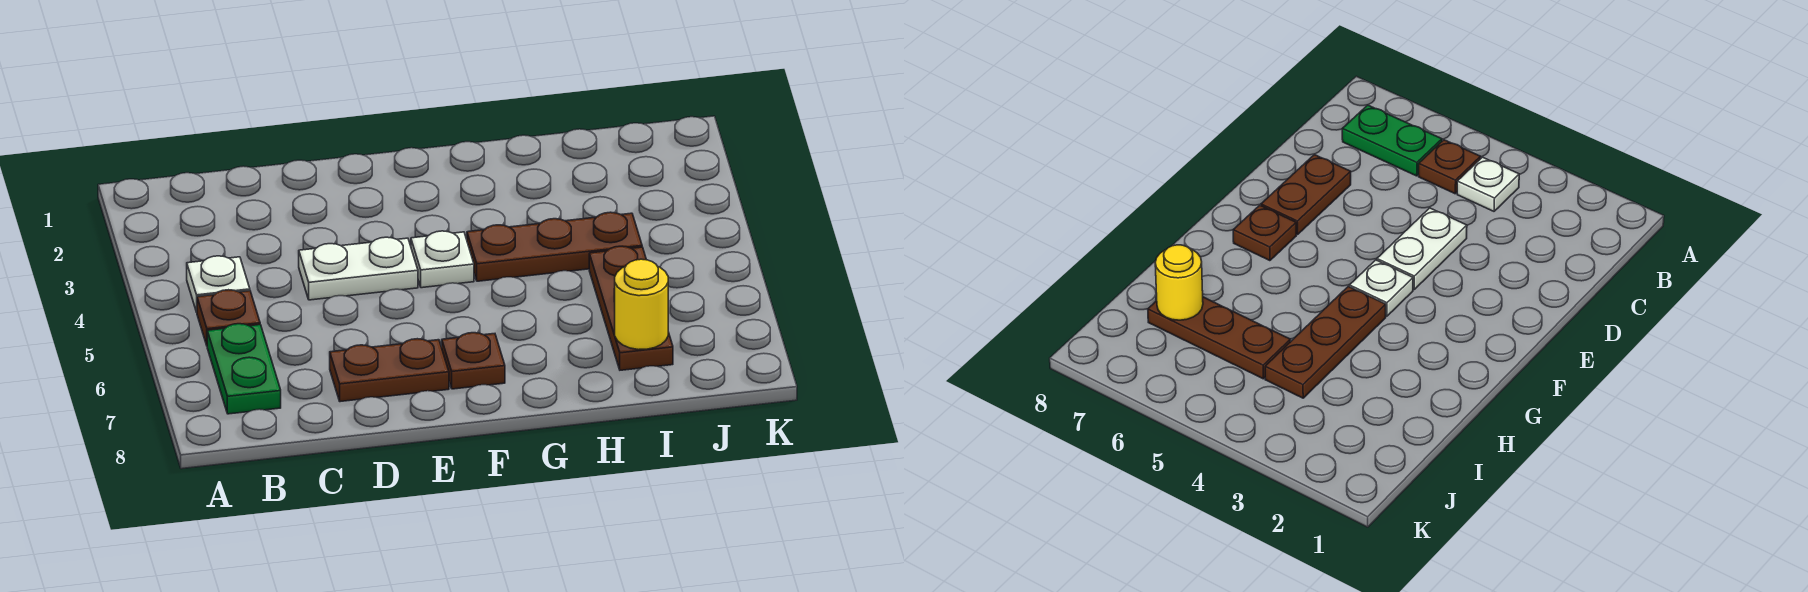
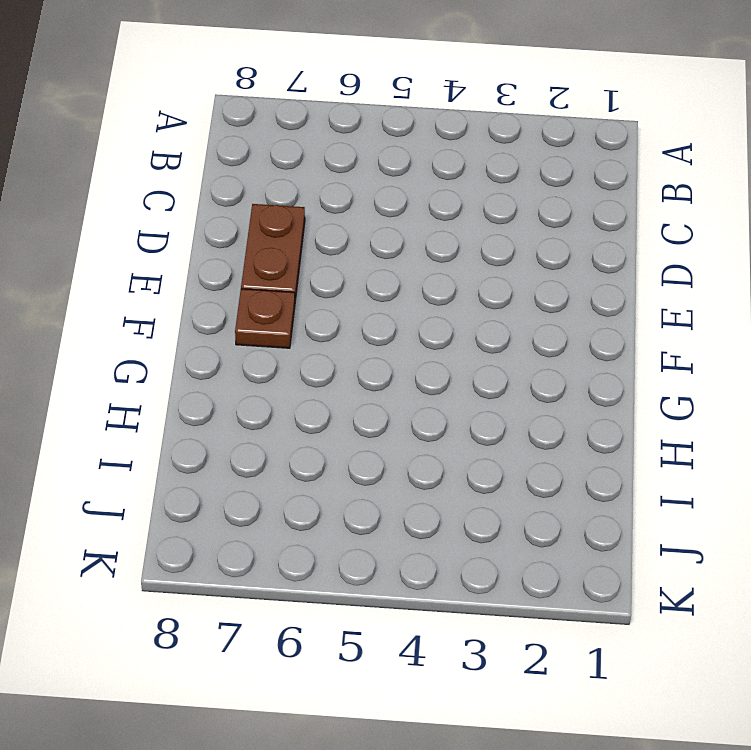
none -> white plate B4 level 1
none -> brown plate B5 level 1

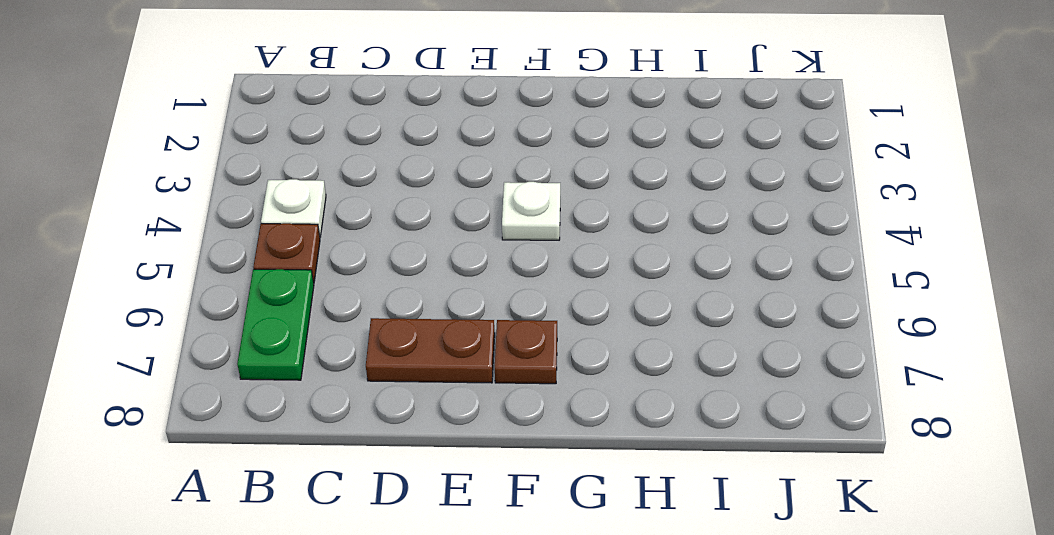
none -> white plate D4:E4 level 1
none -> brown plate G4:I4 level 1

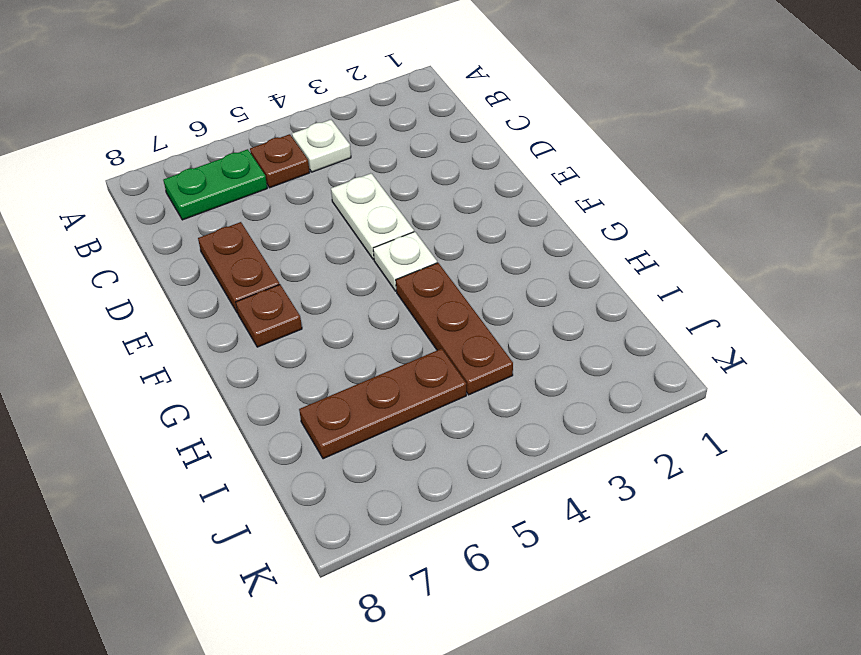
none -> yellow round brick I7 level 2

